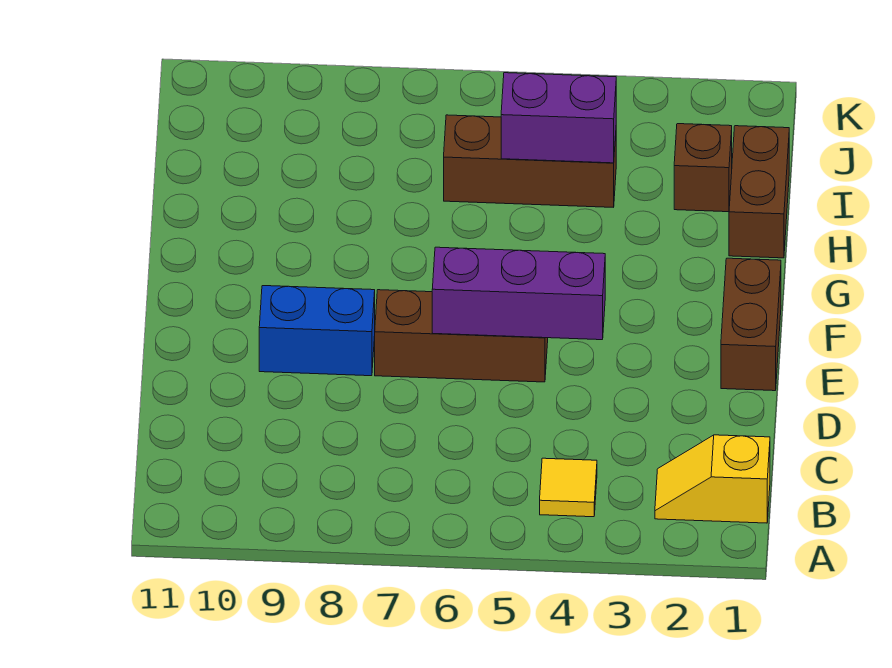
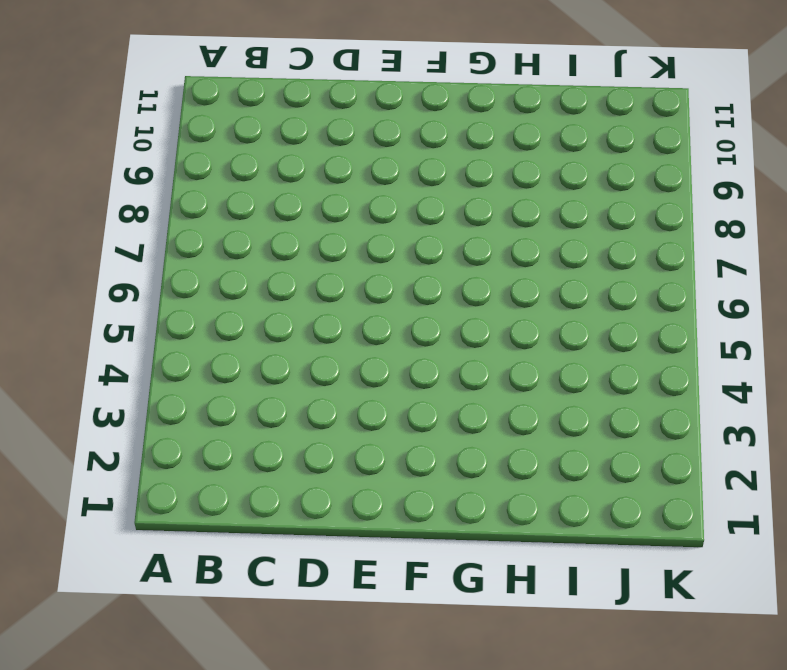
none -> yellow slope B1:B2 level 1 top 1
none -> yellow tile B4 level 1

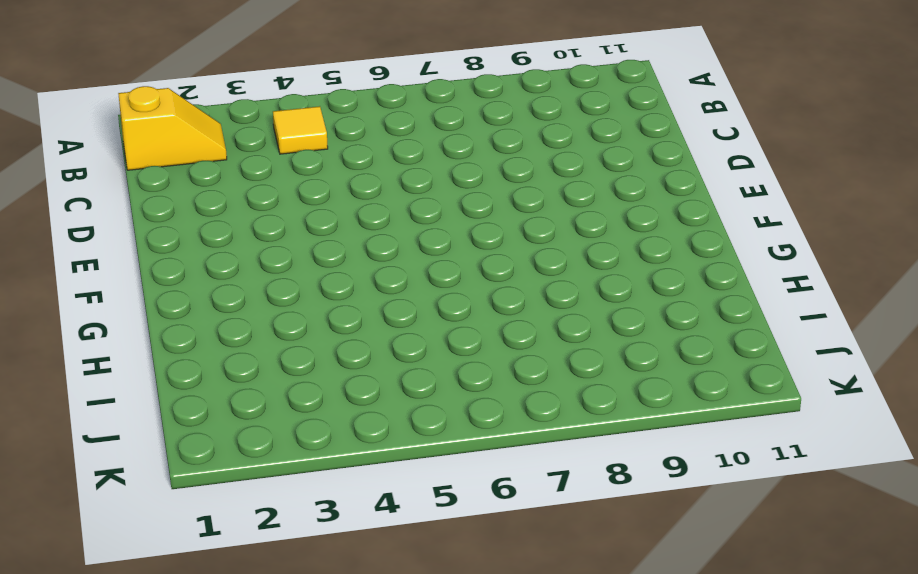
none -> brown brick E1:F1 level 1
none -> brown brick E5:E7 level 1

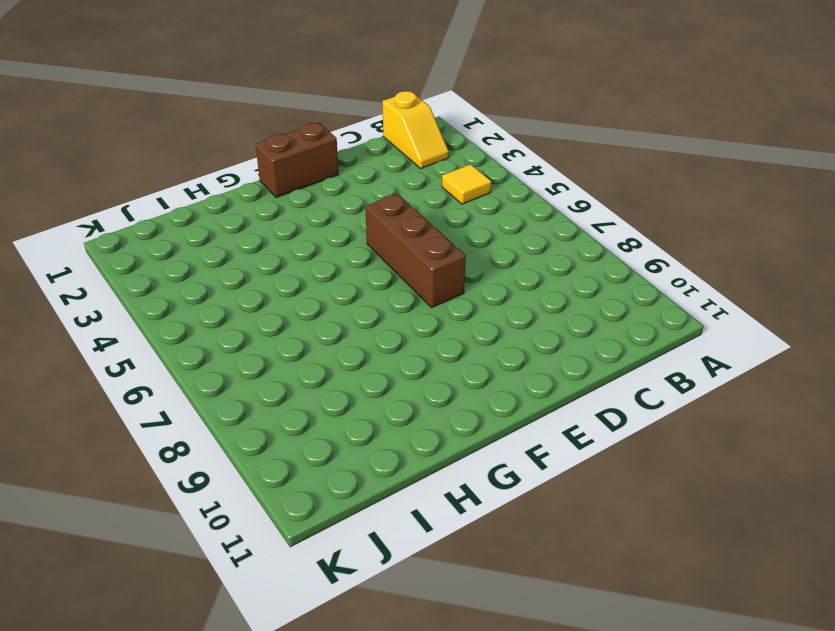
none -> blue brick E8:E9 level 1
none -> brown brick H1:I1 level 1

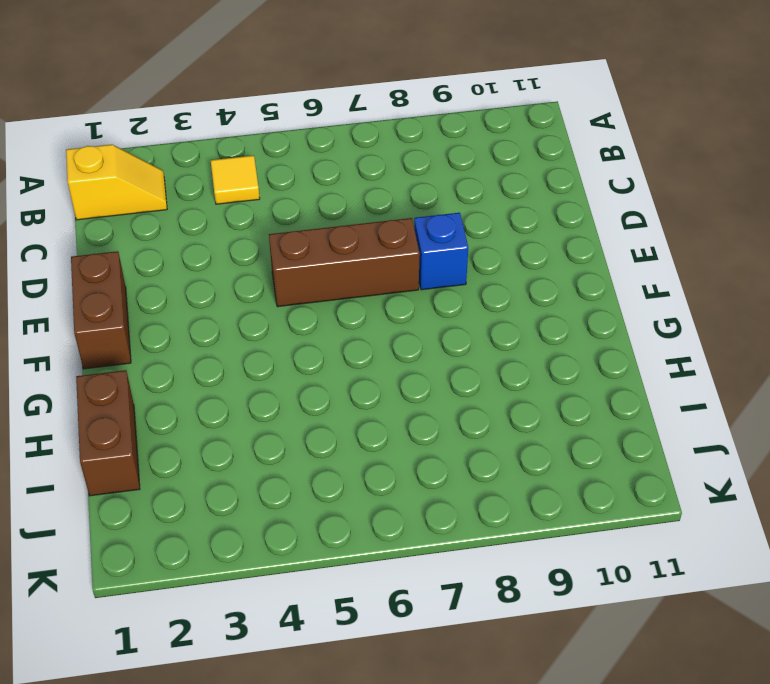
blue brick E8 level 1 -> blue brick E8:E9 level 1
none -> brown brick I2 level 1
none -> brown brick I4:I6 level 1

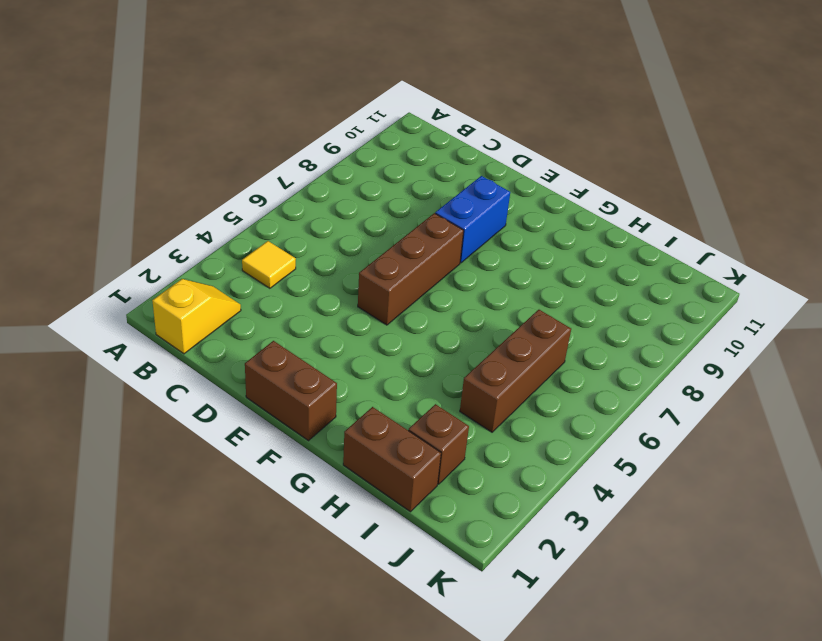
none -> purple brick E4:E6 level 2
none -> purple brick I4:I5 level 2

